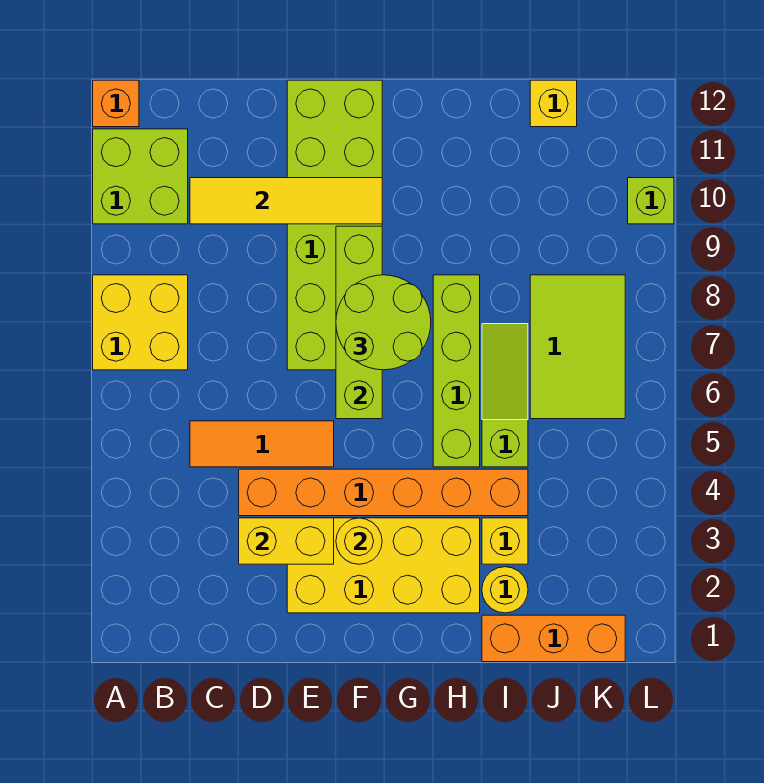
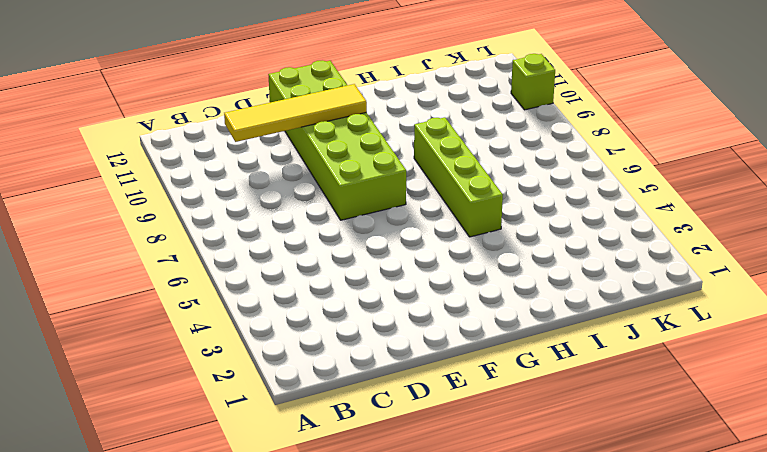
none -> yellow brick A7:B8 level 1
none -> lime brick A10:B11 level 1
none -> orange brick A12 level 1

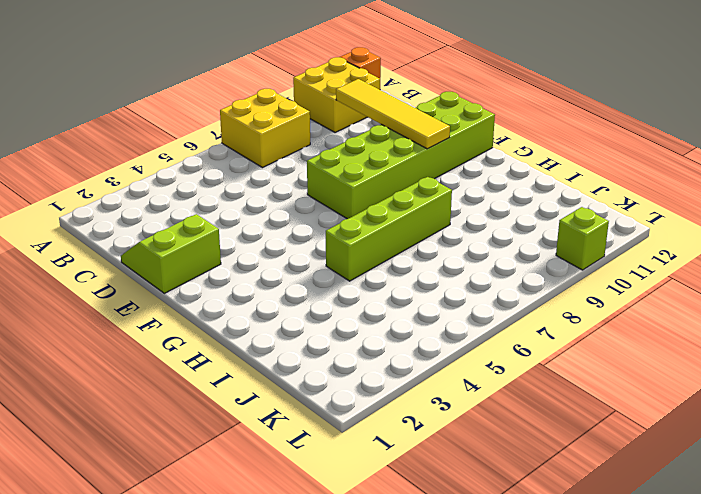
yellow brick A10:B11 level 1 -> lime brick A10:B11 level 1
lime slope D1:E2 level 1 top E -> yellow brick E2:H3 level 1
none -> orange tile C5:E5 level 1
none -> orange brick D4:I4 level 1
none -> orange brick I1:K1 level 1

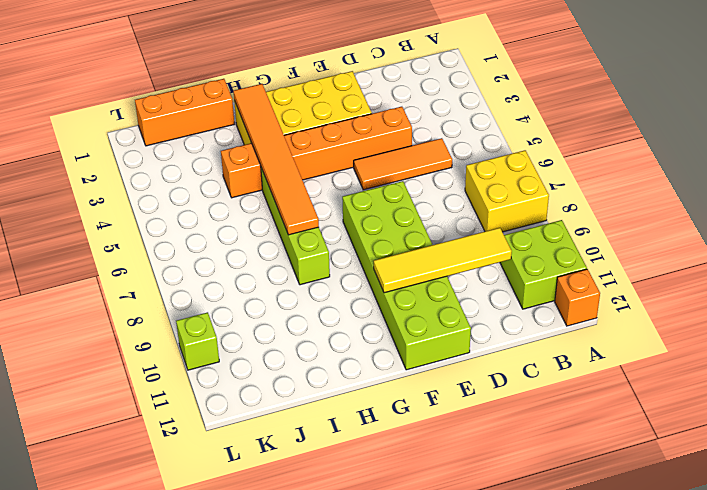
orange tile H2:H7 level 2 -> none
none -> yellow round brick I2 level 1
none -> yellow brick I3 level 1
none -> lime slope I5:I7 level 1 top 5

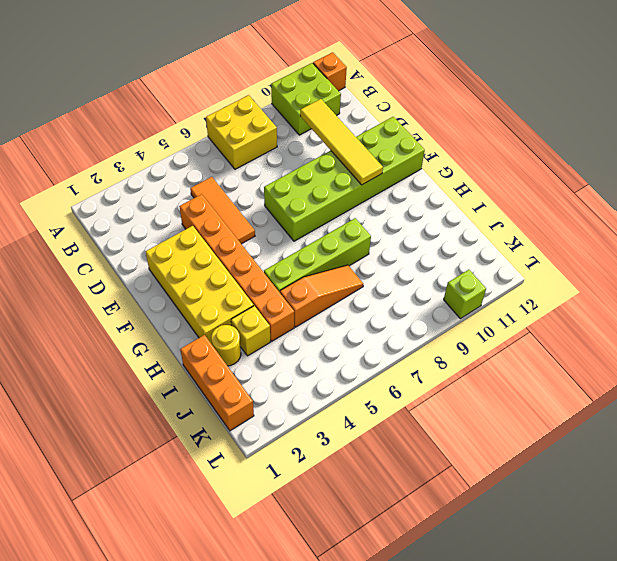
orange slope I5:I7 level 1 top 5 -> lime slope I5:I7 level 1 top 5
none -> lime tile J6:K8 level 1
none -> yellow brick J12 level 1
none -> yellow brick D3:E3 level 2

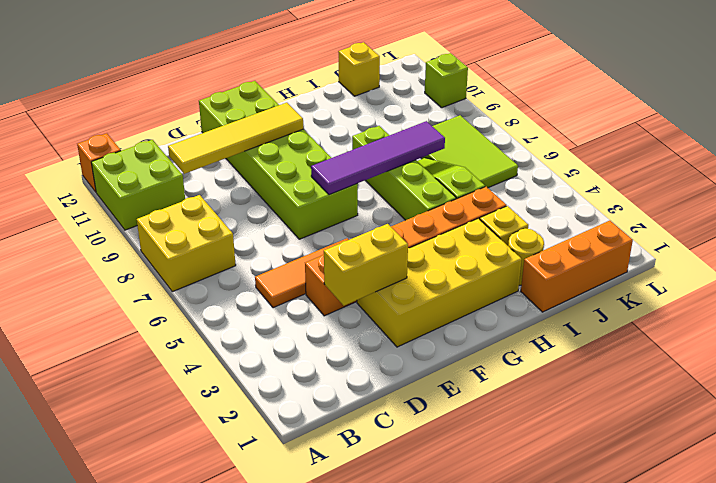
purple tile F7:I7 level 2 -> lime brick F6:F9 level 2
none -> yellow round brick F3 level 2
none -> lime round brick F7:G8 level 3

